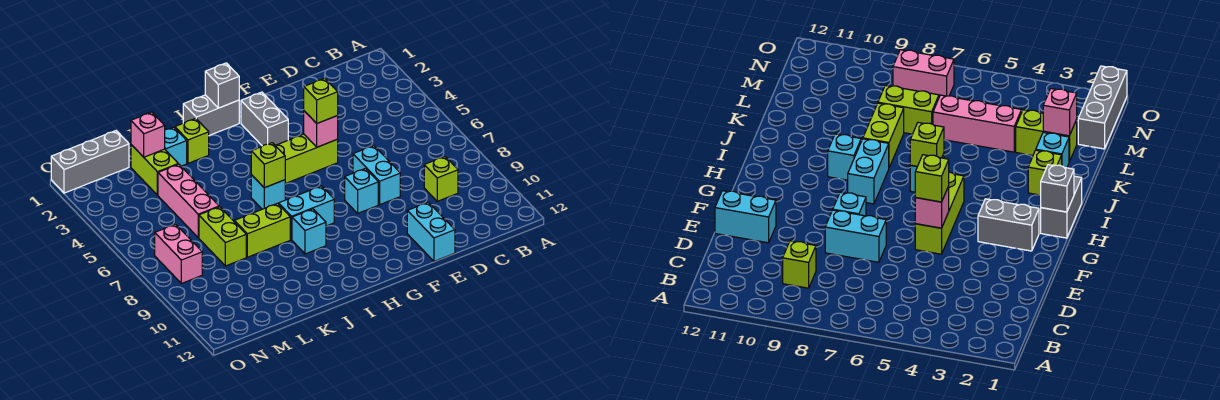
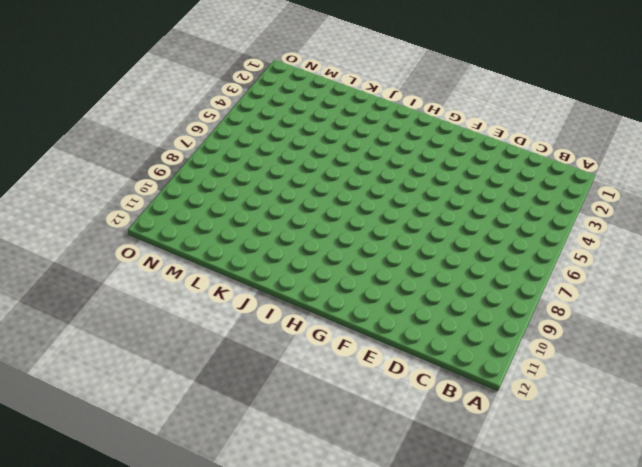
none -> lime brick C9 level 1
none -> cyan brick E7:E8 level 1
none -> cyan brick E11:E12 level 1

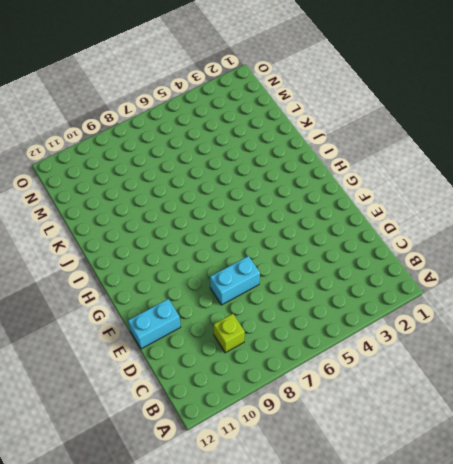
none -> lime brick F5:H5 level 1
none -> cyan brick F8 level 1
none -> grey brick G2:G3 level 1

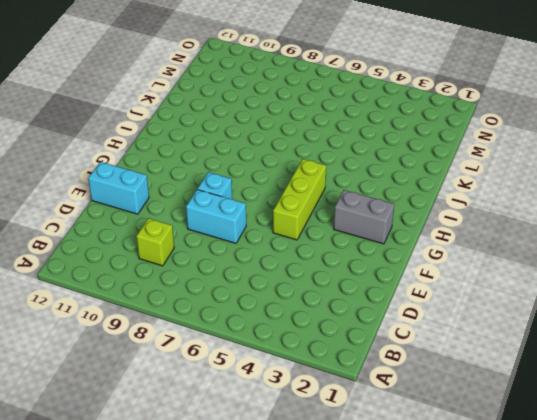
none -> grey brick H1:I1 level 1
none -> cyan brick H8:I8 level 1
none -> cyan brick I6 level 1

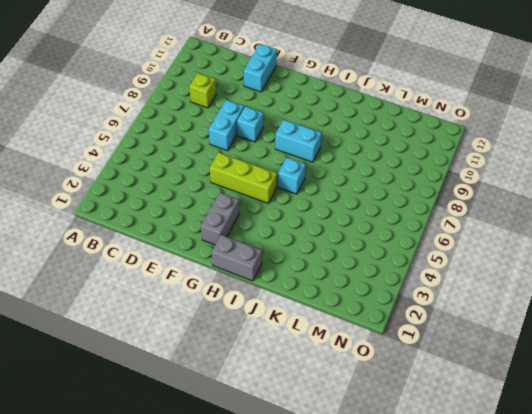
none -> cyan brick I9 level 1
none -> lime brick J2 level 1
none -> lime brick J8:K8 level 1

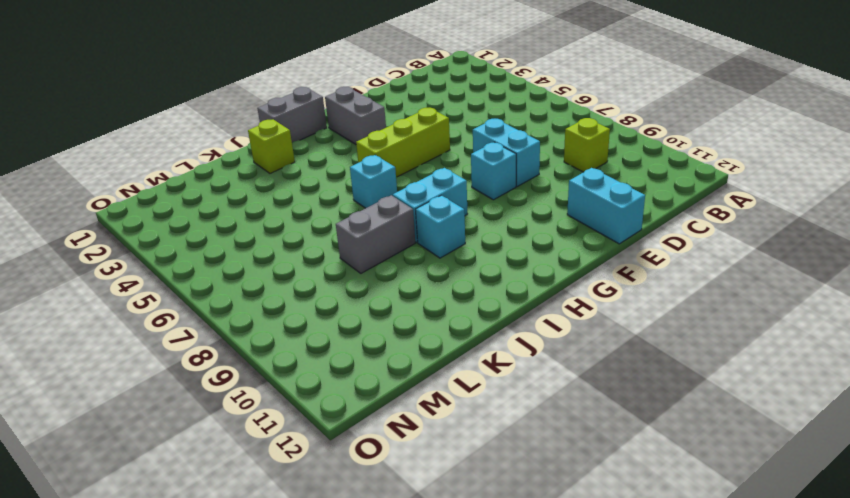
grey brick J8:K8 level 1 -> lime brick J8:K8 level 1
none -> cyan brick K2 level 1
none -> lime brick L2:L3 level 1
none -> pink brick L4:L6 level 1

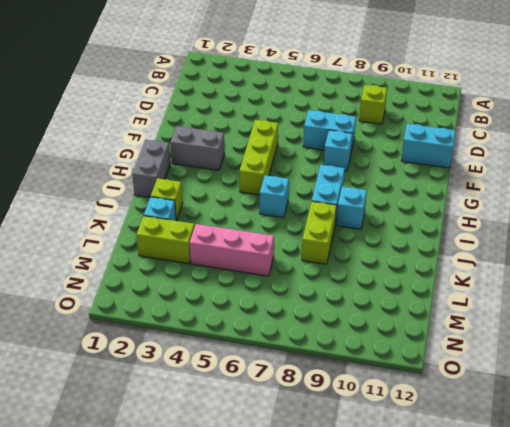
none -> lime brick L7:L8 level 1
none -> grey brick M1:O1 level 1
none -> pink brick N7:N8 level 1

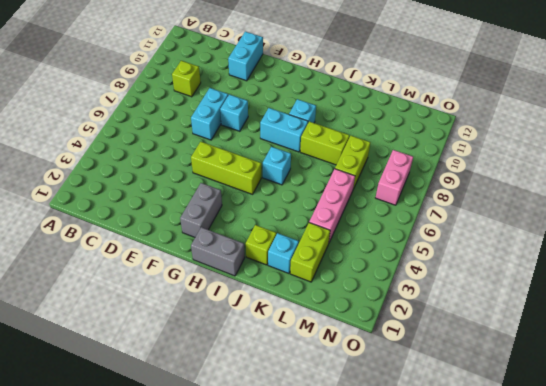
none -> grey brick M1:O1 level 1
none -> pink brick F5 level 2
none -> grey brick H1 level 2

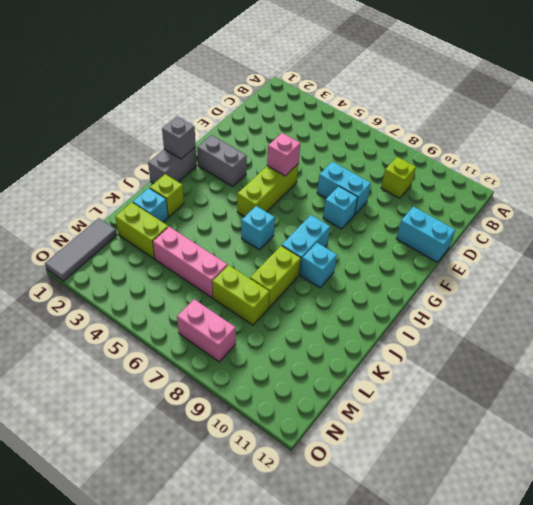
grey tile M1:O1 level 1 -> grey brick M1:O1 level 1
none -> lime brick I6 level 2
none -> pink brick L2 level 2
none -> lime brick F5 level 3

